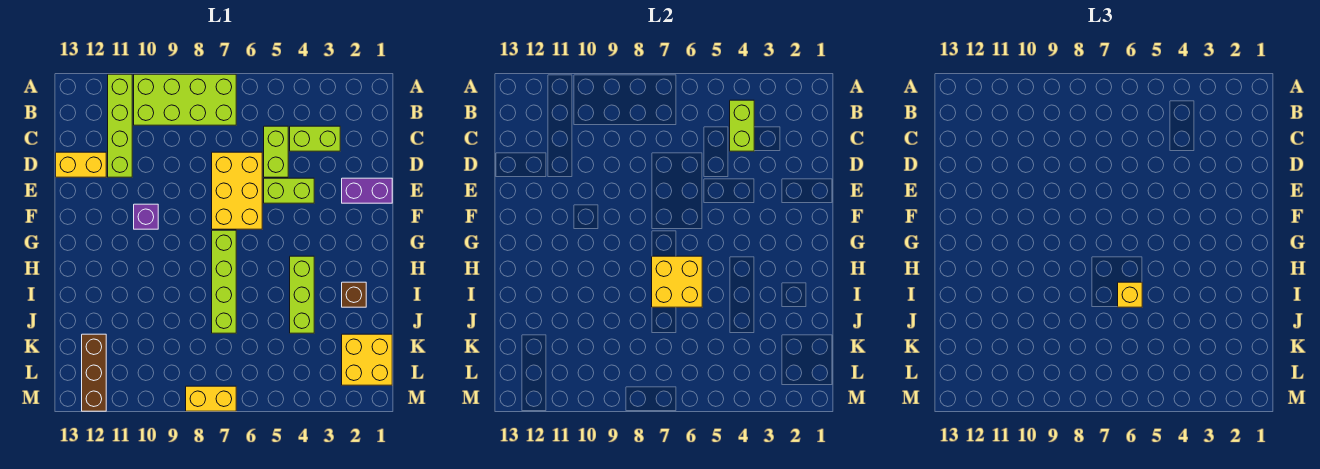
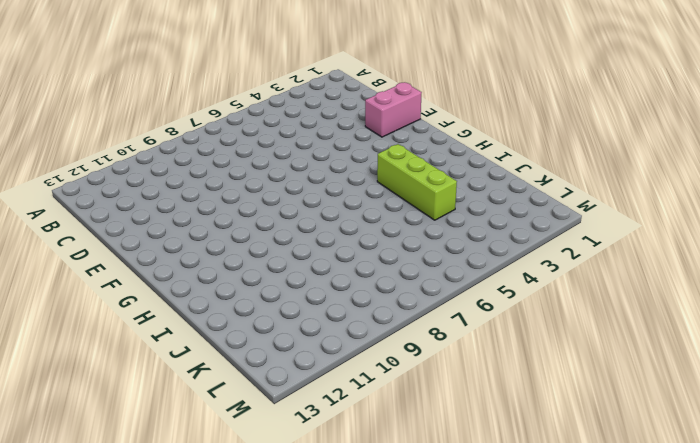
pink brick E1:E2 level 1 -> purple brick E1:E2 level 1
none -> lime brick A7:B10 level 1
none -> lime brick A11:D11 level 1
none -> lime brick C3:C4 level 1

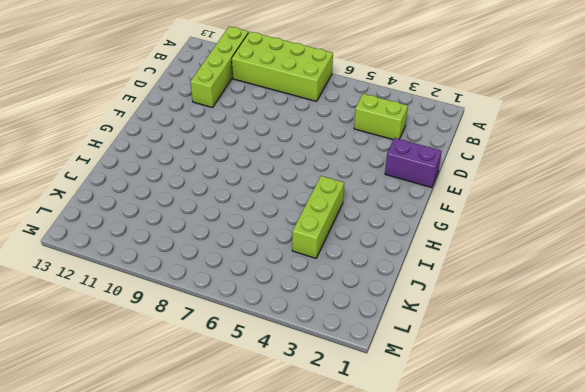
none -> lime brick C5:D5 level 1
none -> yellow brick D6:F7 level 1
none -> yellow brick D12:D13 level 1

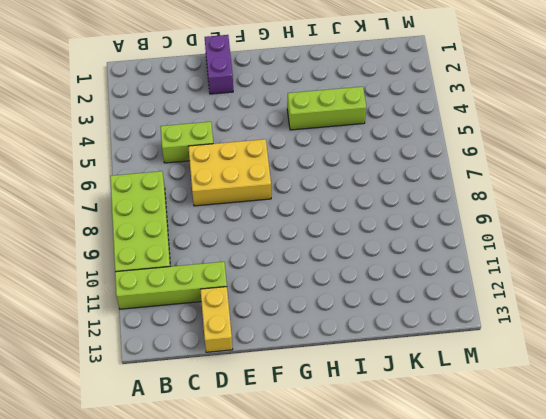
none -> lime brick C3:C4 level 1
none -> lime brick E4:E5 level 1
none -> purple brick F10 level 1

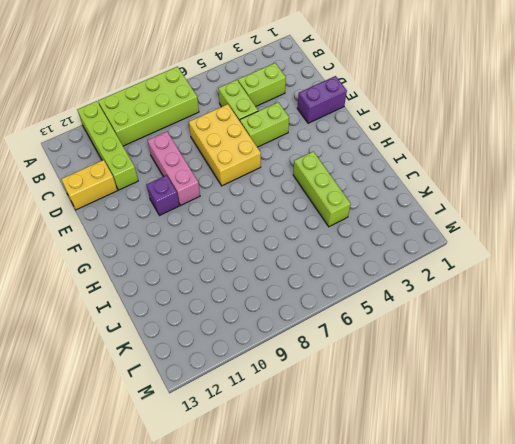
pink brick D9:F9 level 1 -> none
none -> lime brick G7:J7 level 1
none -> brown brick I2 level 1
none -> yellow brick K1:L2 level 1

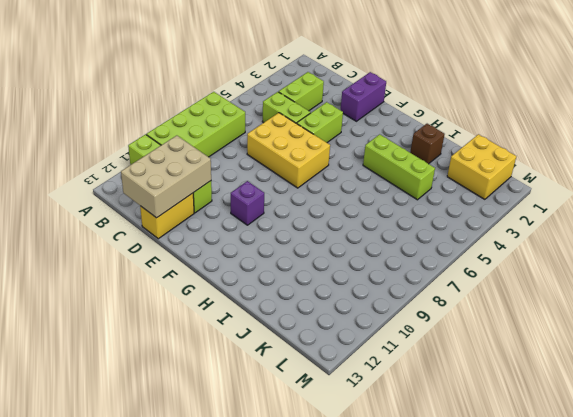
tan brick C11:D13 level 2 -> none
none -> lime brick G7:J7 level 1
none -> brown brick K12:M12 level 1
none -> yellow brick M7:M8 level 1

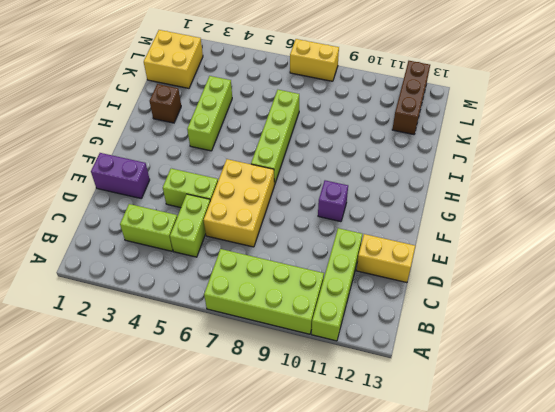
none -> lime brick B4:C4 level 2
none -> yellow brick H6:I7 level 2
none -> yellow brick I6 level 3

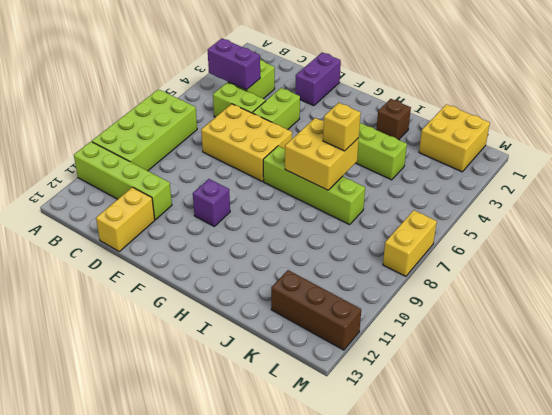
purple brick B4:C4 level 2 -> lime brick B4:C4 level 2

